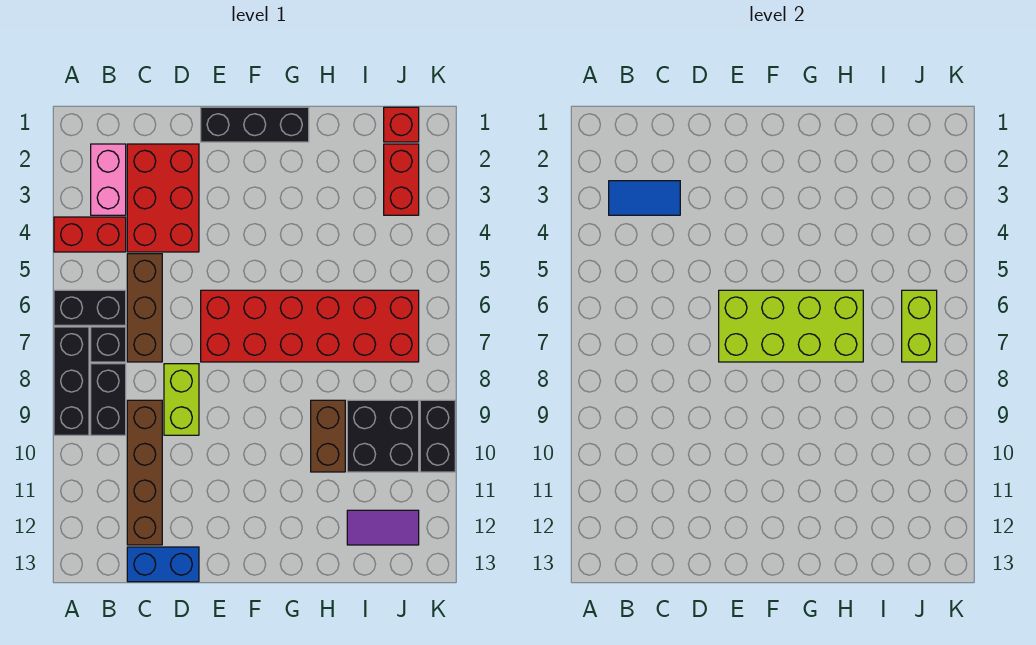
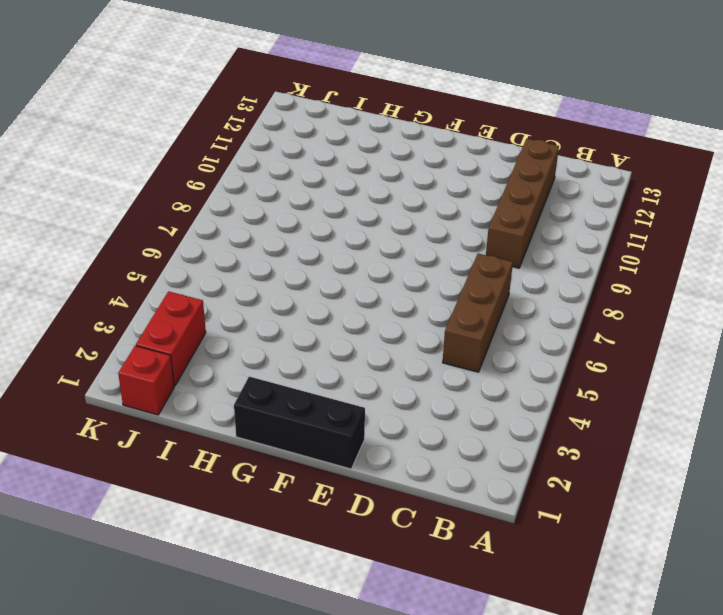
none -> red brick A4:B4 level 1
none -> black brick A6:B6 level 1
none -> black brick A7:A9 level 1

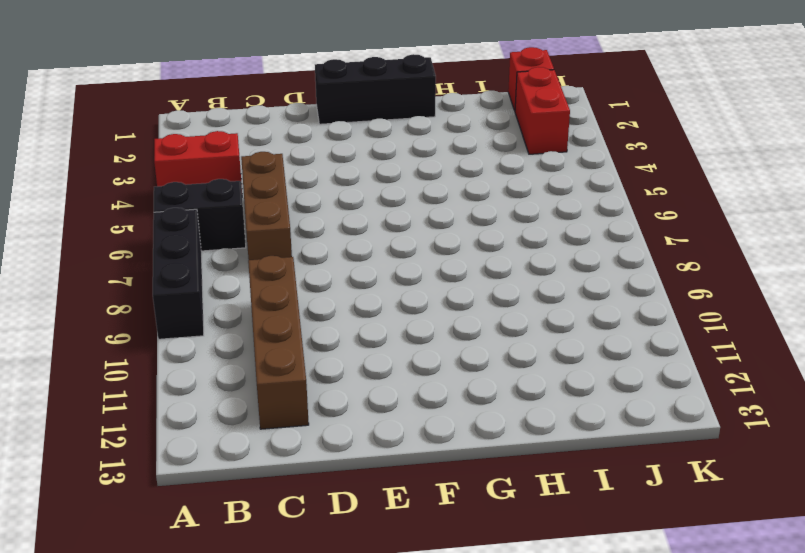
none -> pink brick B2:B3 level 1
none -> black brick B7 level 1
none -> black brick B8:B9 level 1

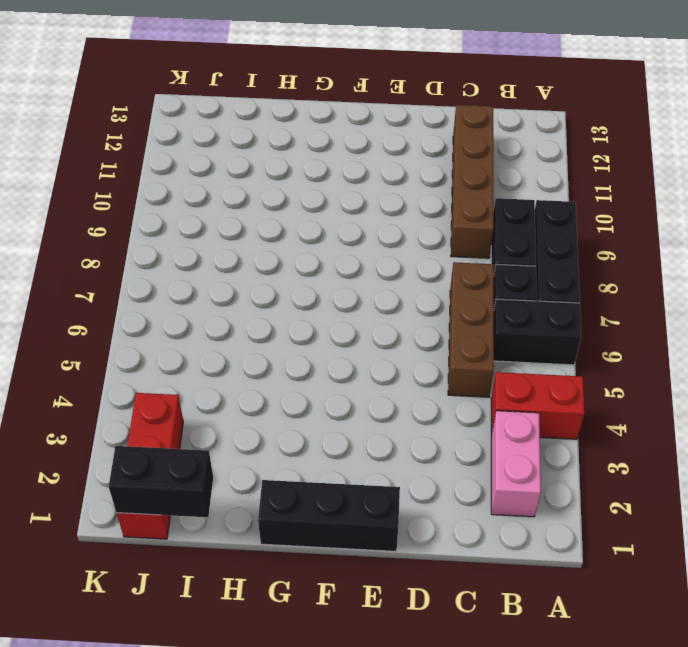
black brick I1:J1 level 2 -> black brick K9:K10 level 1
none -> red brick C2:D4 level 1
none -> blue brick C13:D13 level 1
none -> lime brick D8:D9 level 1

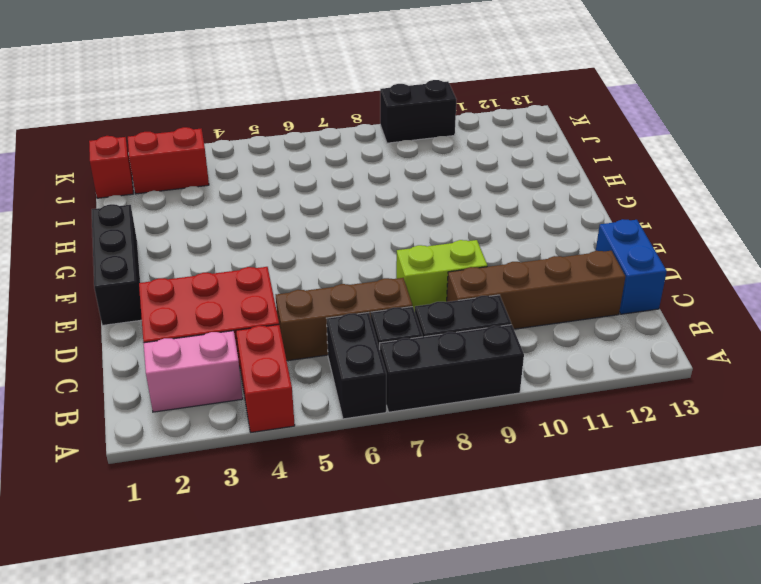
none -> red brick E6:J7 level 1
none -> brown brick H9:H10 level 1
none -> black brick I9:J10 level 1

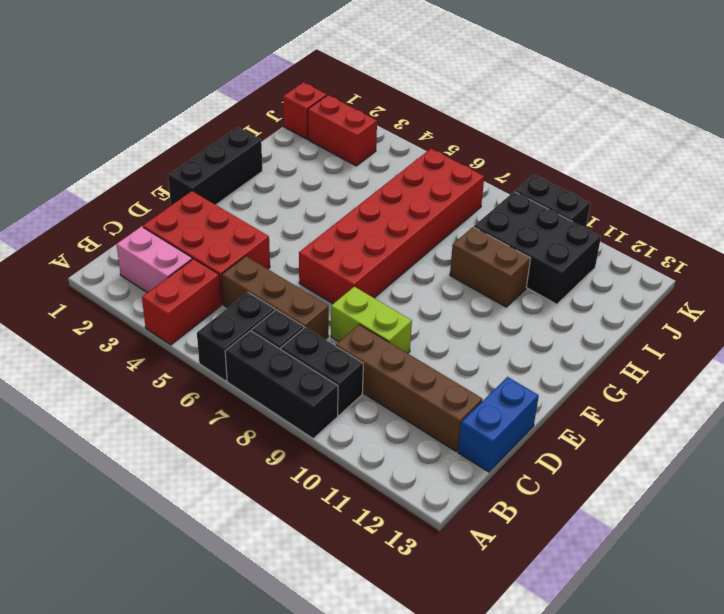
black brick I9:J11 level 1 -> black brick I9:J10 level 1
none -> purple tile I12:J12 level 1
none -> blue tile B3:C3 level 2
none -> lime brick E6:H7 level 2

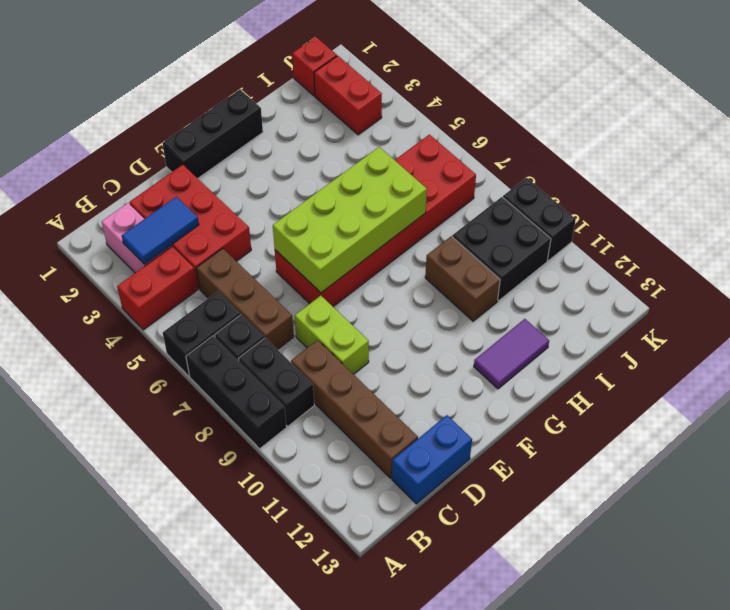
purple tile G12:H12 level 1 -> purple tile I12:J12 level 1
none -> lime brick J6:J7 level 2

